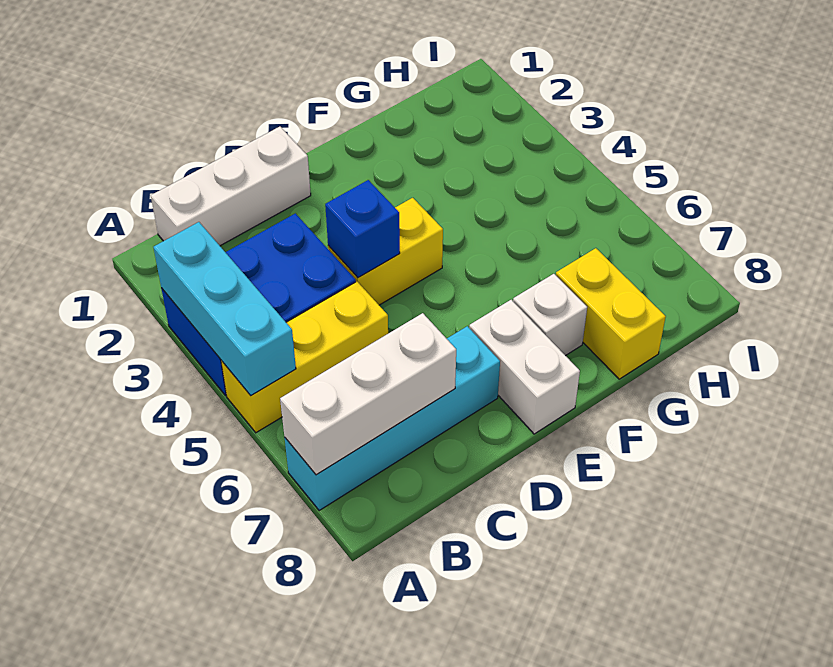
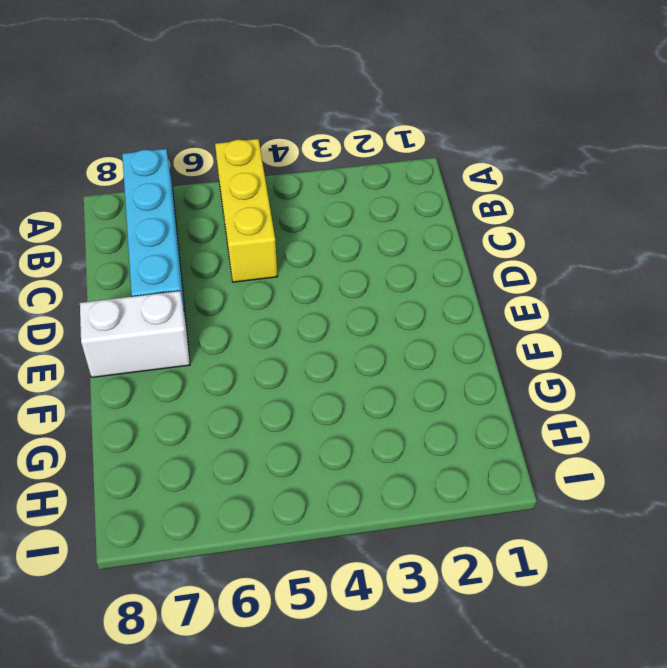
none -> blue brick A3:C4 level 1
none -> white brick B1:D1 level 1

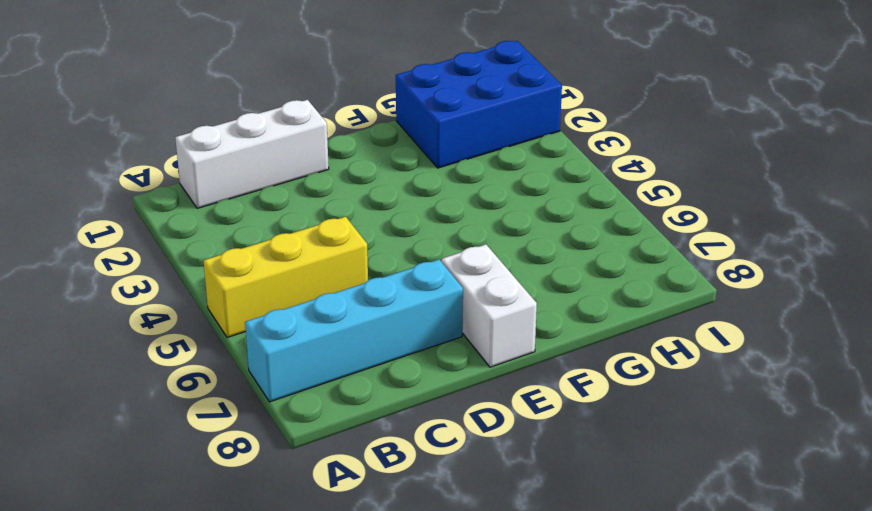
blue brick G1:I2 level 1 -> blue brick A3:C4 level 1
none -> yellow brick D4:E4 level 1
none -> white brick F7 level 1

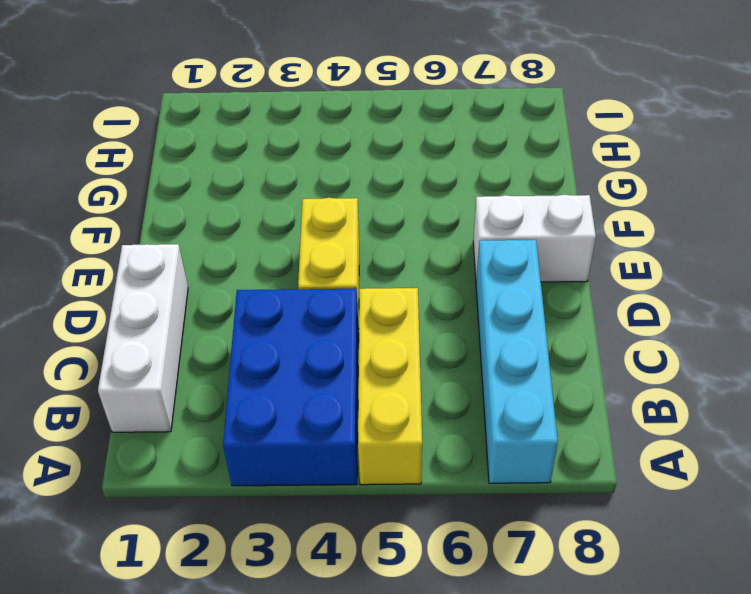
none -> white brick F7 level 1
none -> yellow brick G7:G8 level 1

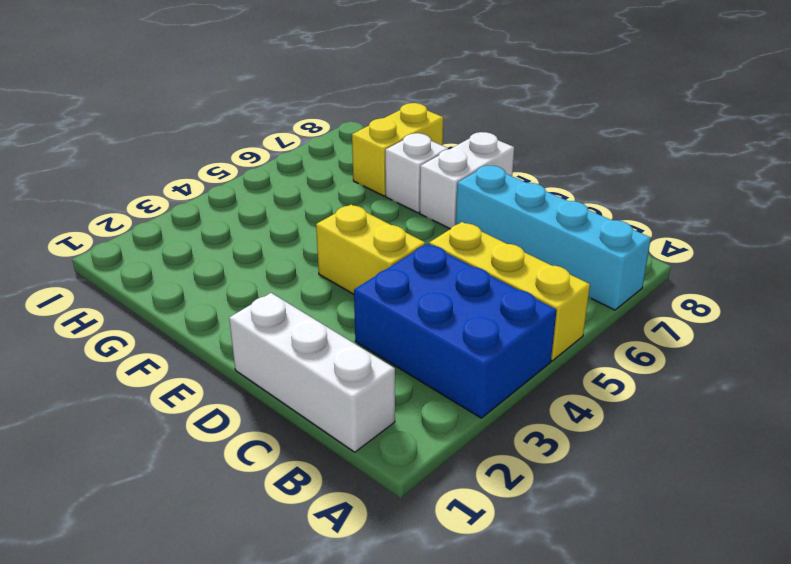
none -> cyan brick A3:A5 level 2
none -> white brick A7:C7 level 2

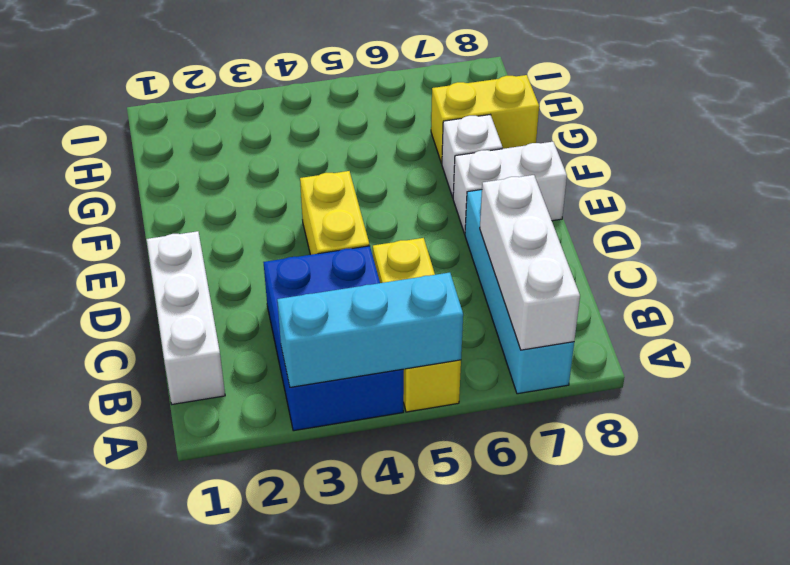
none -> blue brick D4 level 2

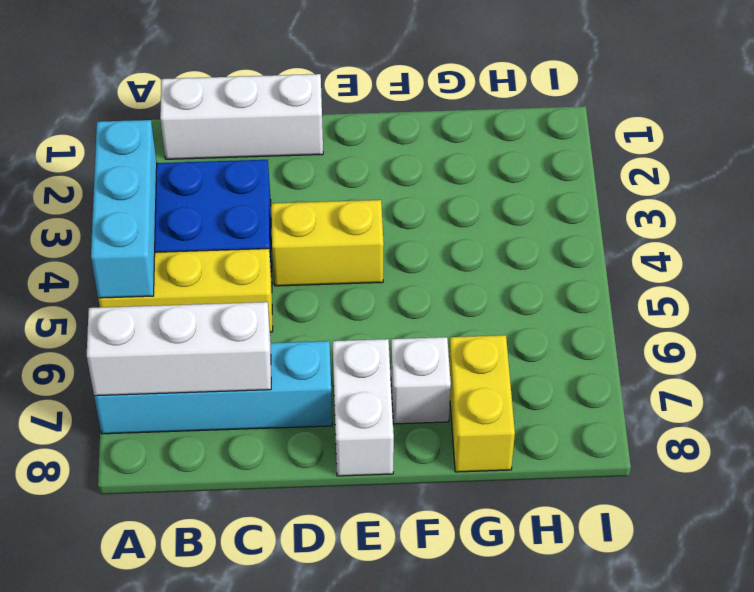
none -> blue brick D4 level 2

